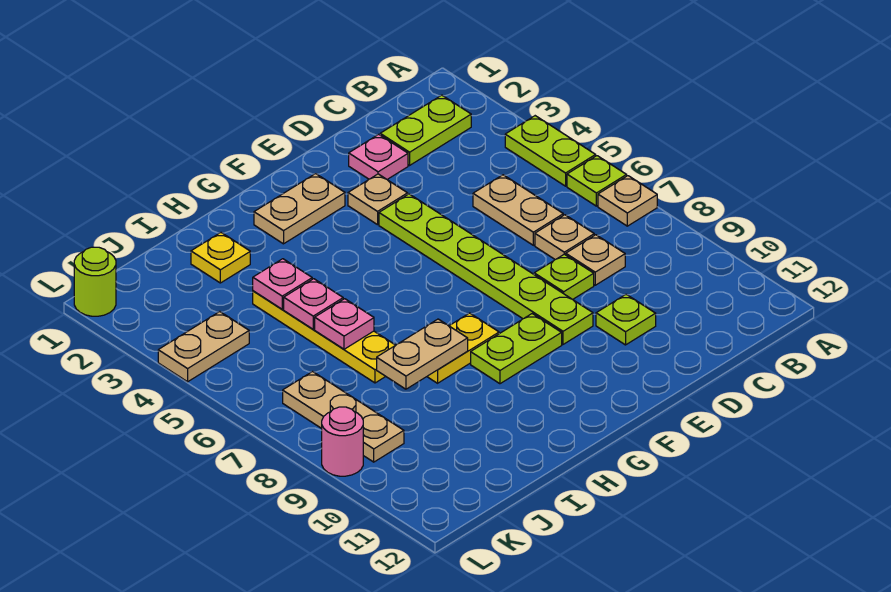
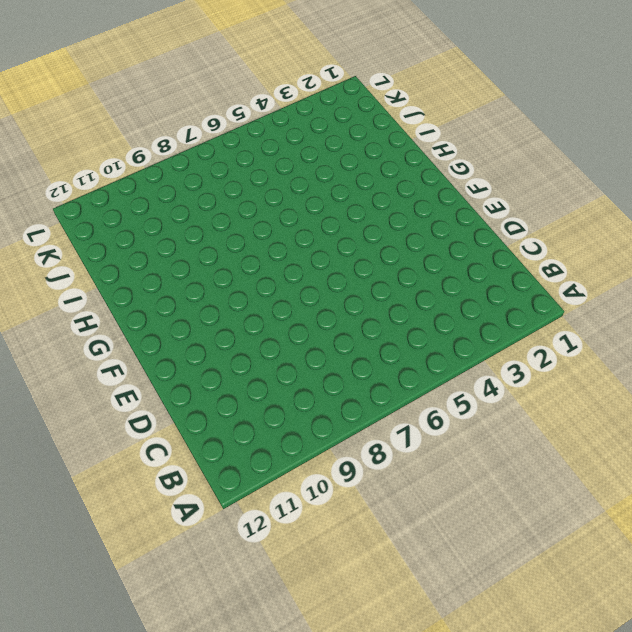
none -> lime plate A4:A5 level 1
none -> lime plate A6 level 1
none -> tan plate A7 level 1

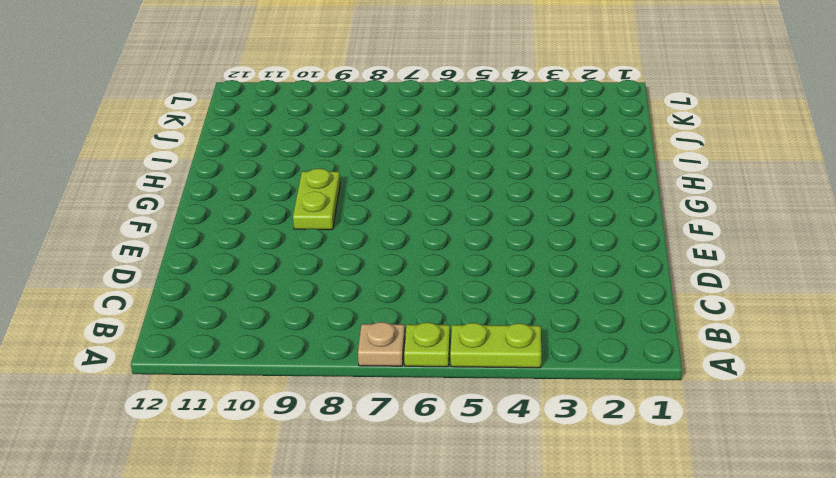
none -> lime plate B2:C2 level 1
none -> tan plate C5:C6 level 1
none -> tan plate C7 level 1

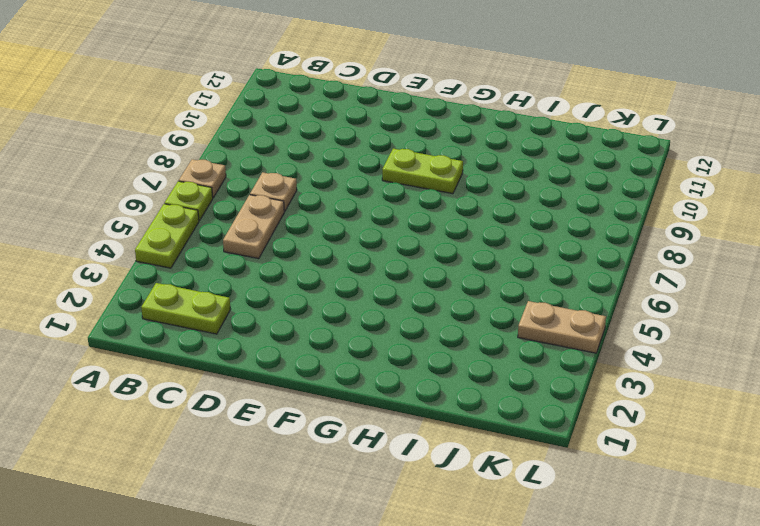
none -> tan plate C8 level 1
none -> pink plate D2 level 1
none -> lime plate D8 level 1

